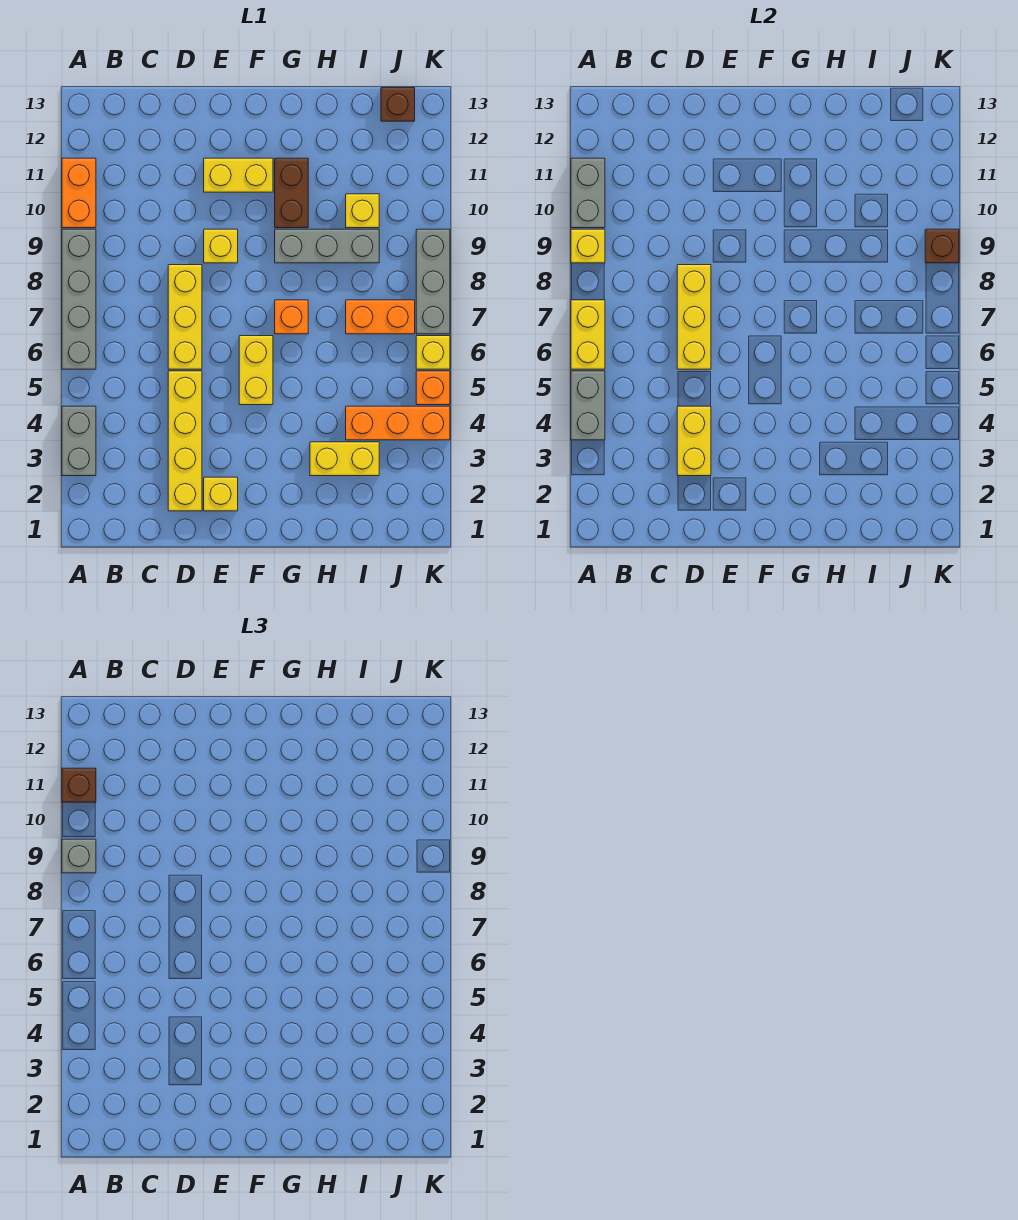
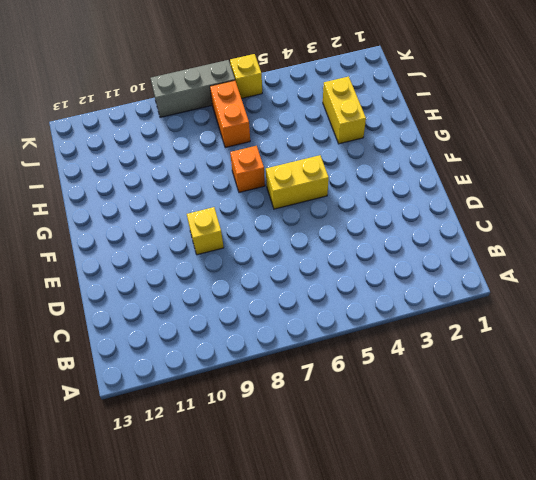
none -> grey brick A3:A4 level 1
none -> grey brick A6:A9 level 1
none -> orange brick A10:A11 level 1

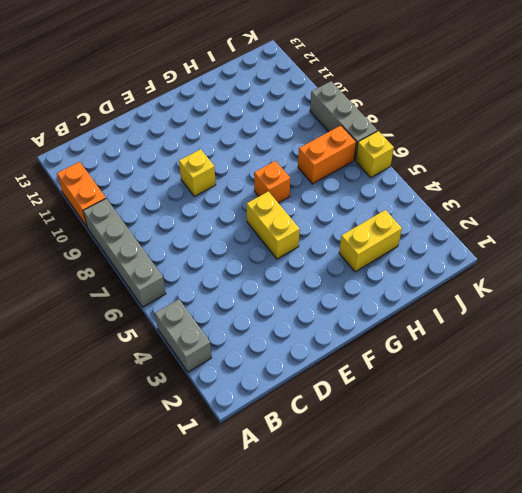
none -> yellow brick D2:D5 level 1
none -> yellow brick D6:D8 level 1
none -> yellow brick E2 level 1

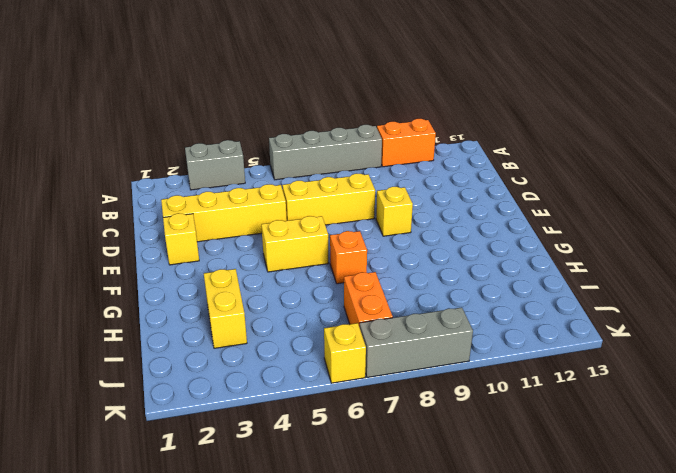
none -> yellow brick E11:F11 level 1
none -> grey brick G9:I9 level 1
none -> brown brick G10:G11 level 1

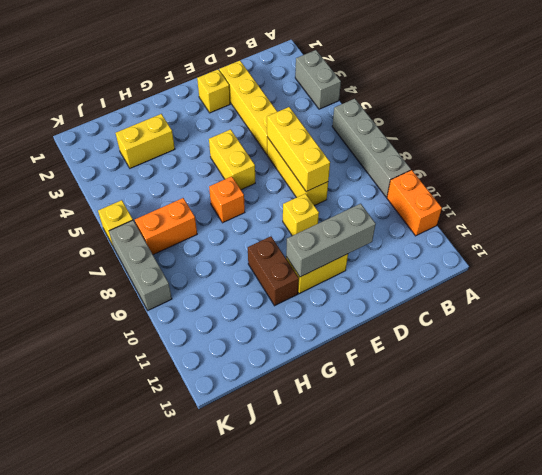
grey brick D11:F11 level 2 -> grey brick G9:I9 level 1
none -> orange brick I4:K4 level 1
none -> yellow brick I10 level 1
none -> brown brick J13 level 1

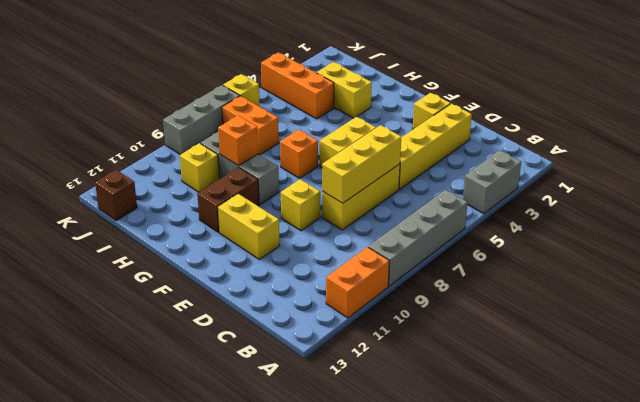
orange brick H9 level 2 -> orange brick K5 level 1
none -> grey brick A4:A5 level 2
none -> yellow brick A6:A7 level 2
none -> yellow brick A9 level 2

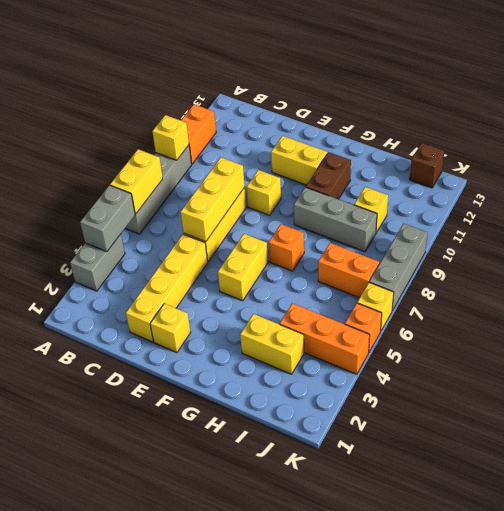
none -> grey brick A10:A11 level 2
none -> yellow brick D3:D4 level 2
none -> brown brick K9 level 2

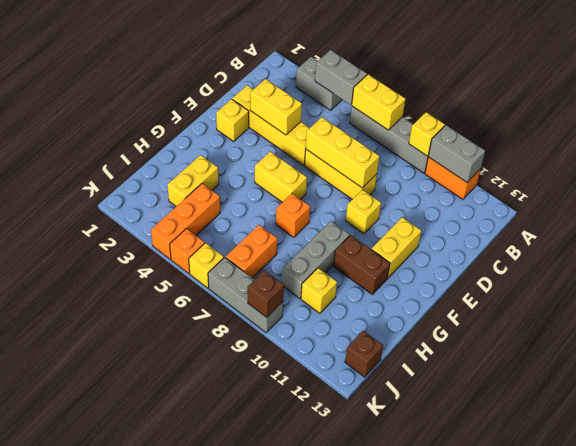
none -> grey brick A9 level 3
none -> brown brick A11 level 3

